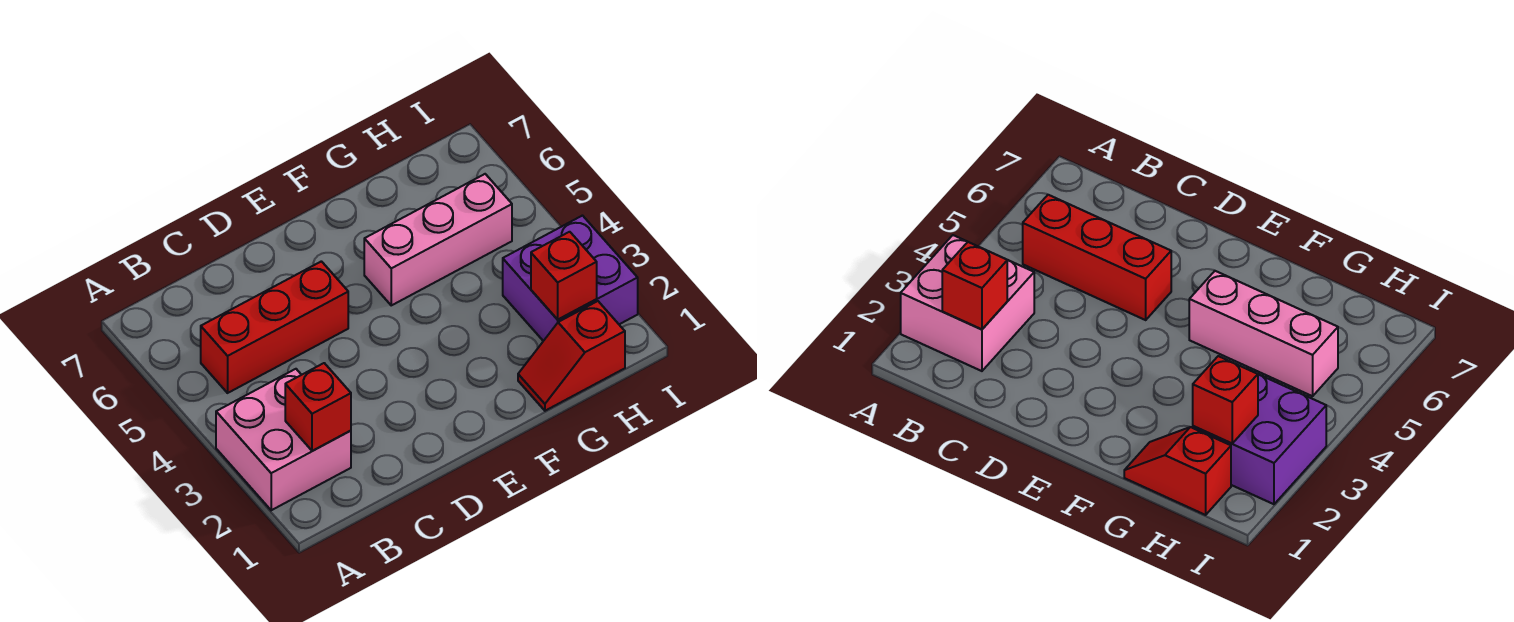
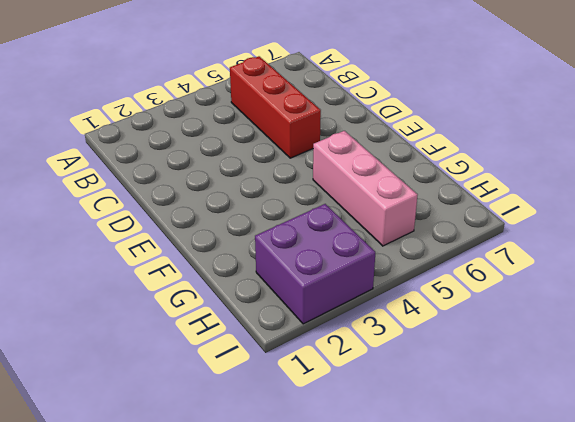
none -> pink brick A2:B3 level 1
none -> red slope G1:H1 level 1 top H

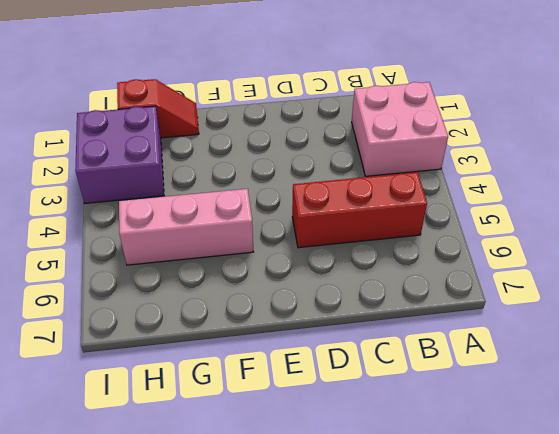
none -> red brick B2 level 2
none -> red brick H2 level 2

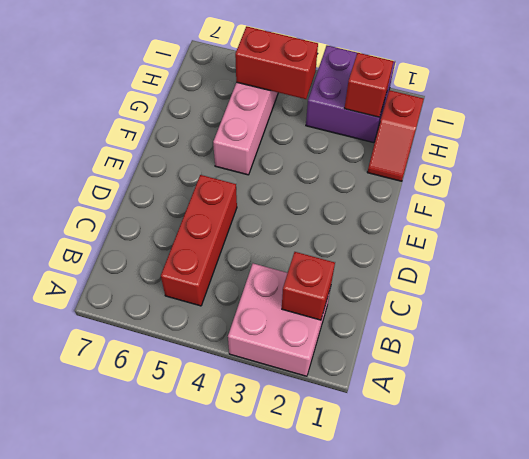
red brick H4:H5 level 2 -> none

